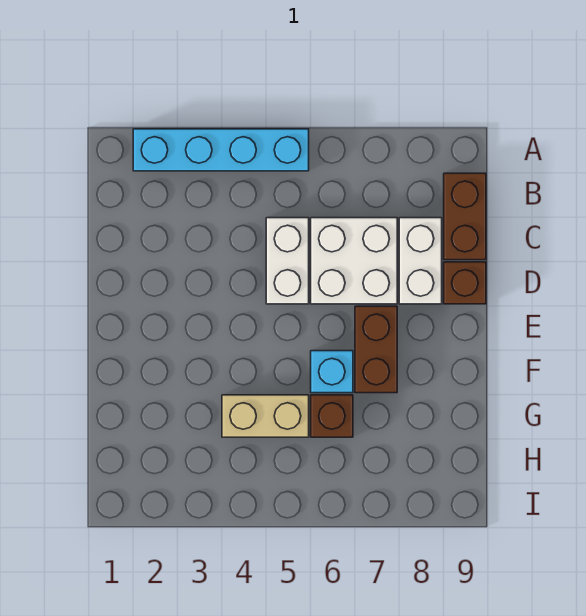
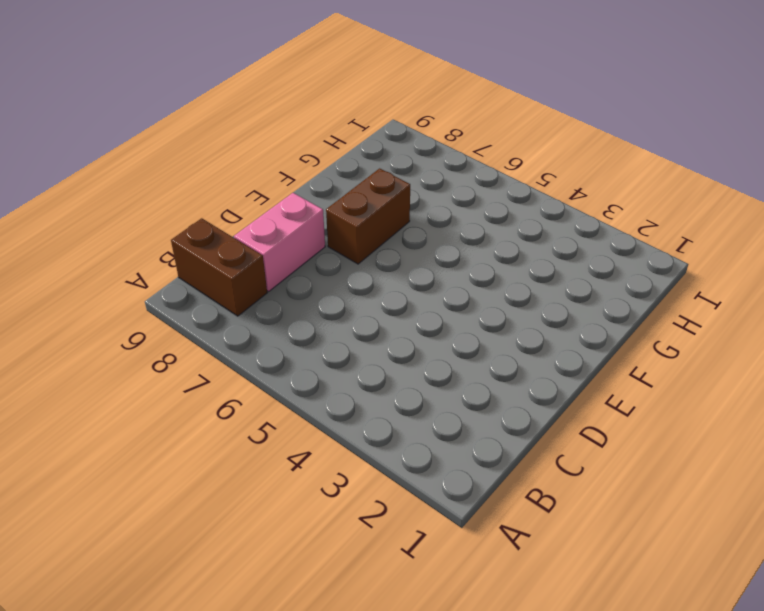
brown brick B8:B9 level 1 -> brown brick B9:C9 level 1
pink brick C8:D8 level 1 -> white brick C8:D8 level 1
none -> cyan brick A2:A5 level 1
none -> white brick C5:D5 level 1

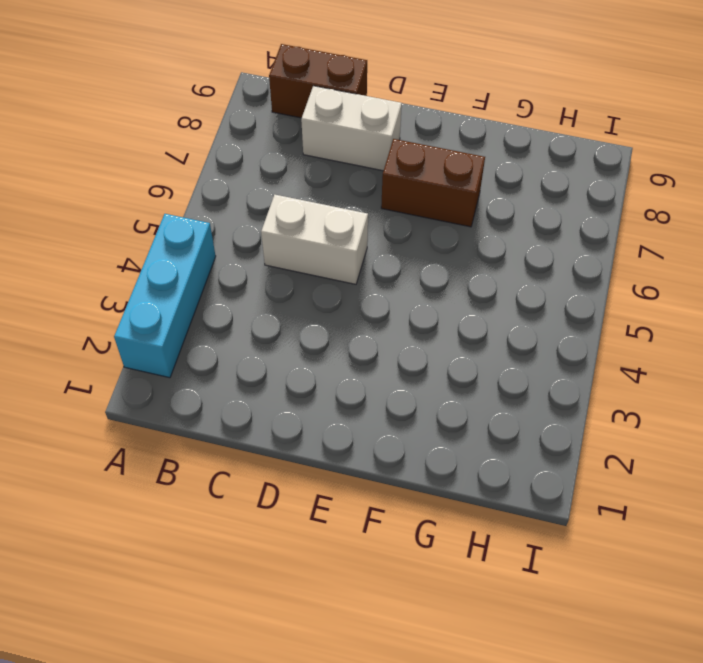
cyan brick A2:A4 level 1 -> cyan brick A2:A5 level 1
none -> white brick C6:D7 level 1
none -> brown brick D9 level 1

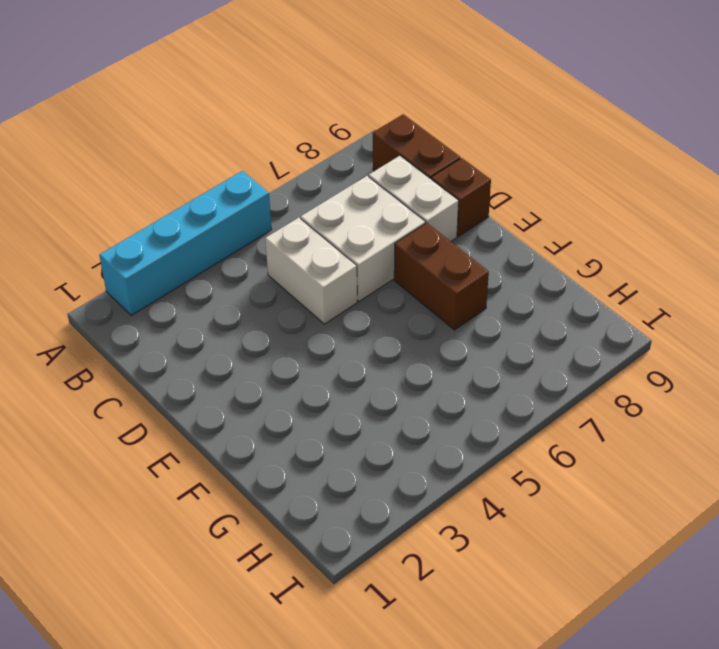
none -> cyan brick F6 level 1
none -> tan brick G4:G5 level 1

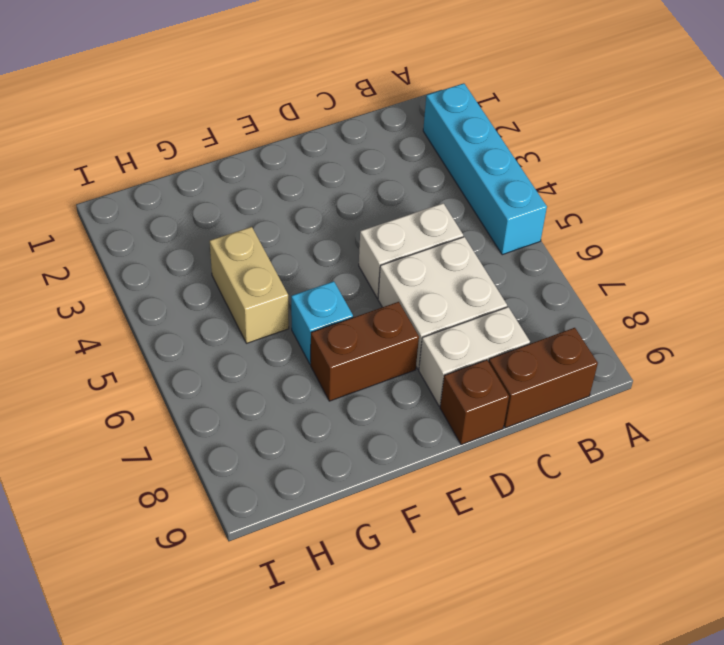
none -> brown brick G6 level 1

